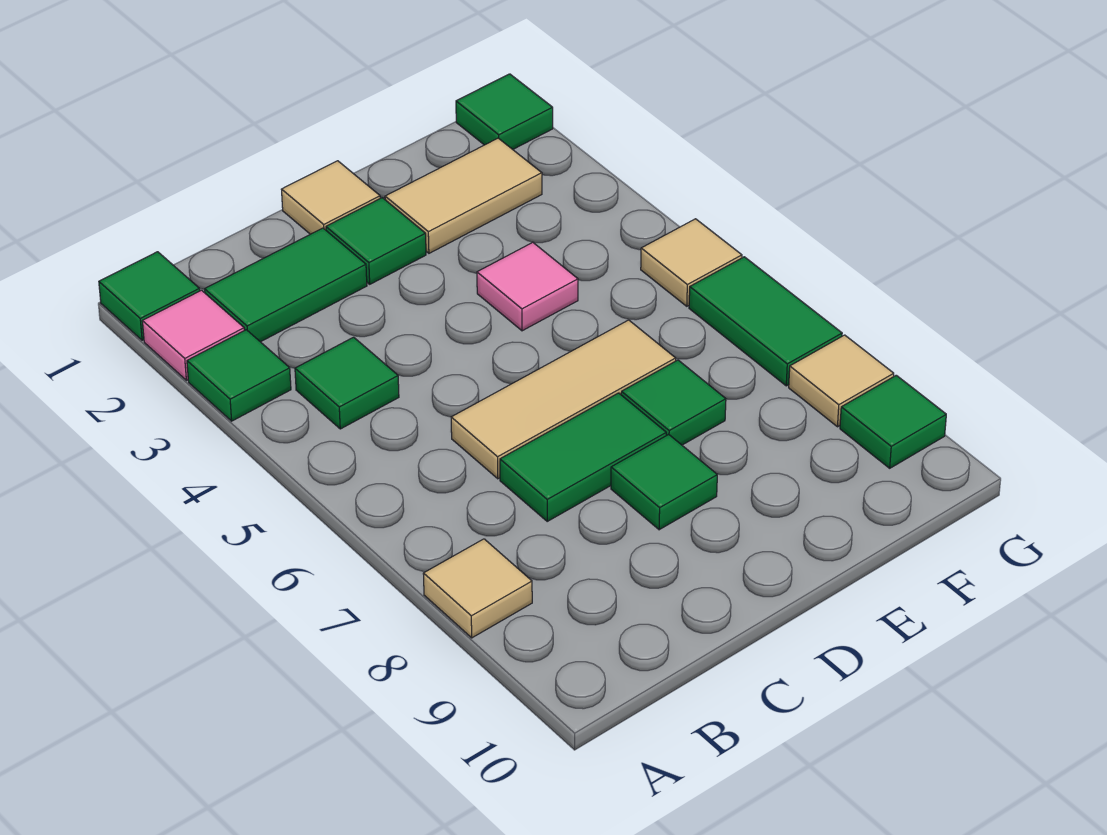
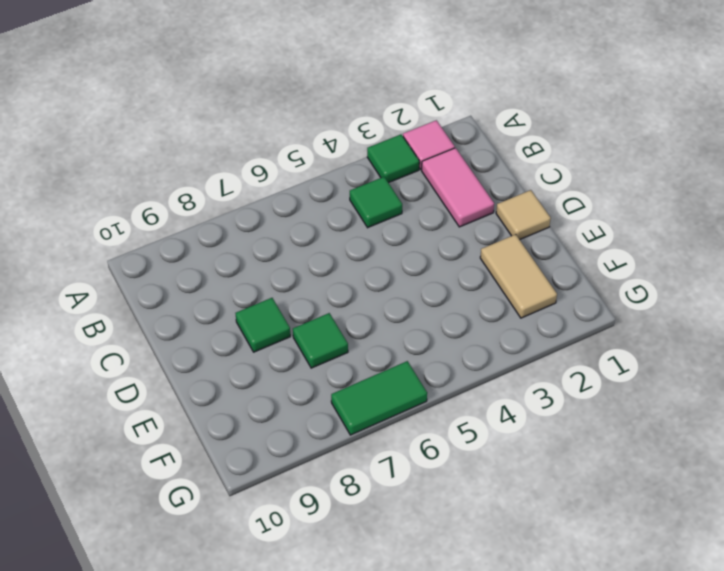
pink tile B2:C2 level 1 -> green tile B2:C2 level 1
none -> green tile A1 level 1
none -> tan tile A8 level 1
none -> tan tile C6:E6 level 1

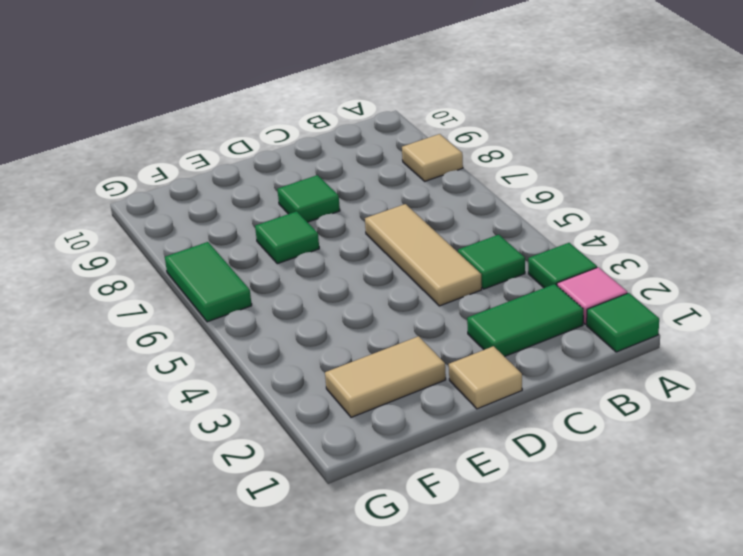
tan tile C4:C6 level 1 -> tan tile C6:E6 level 1
none -> green tile C7:D7 level 1
none -> green tile D2 level 1
none -> pink tile E4 level 1

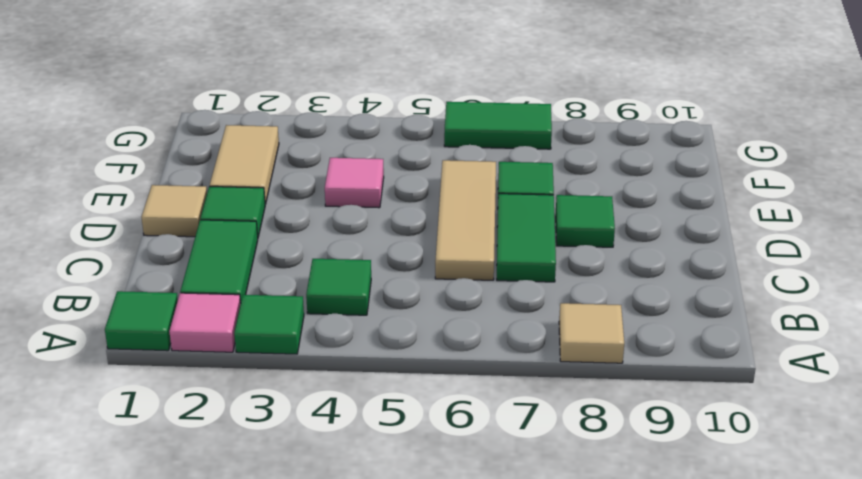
none -> green tile G1 level 1
none -> tan tile G5 level 1
none -> tan tile G8 level 1

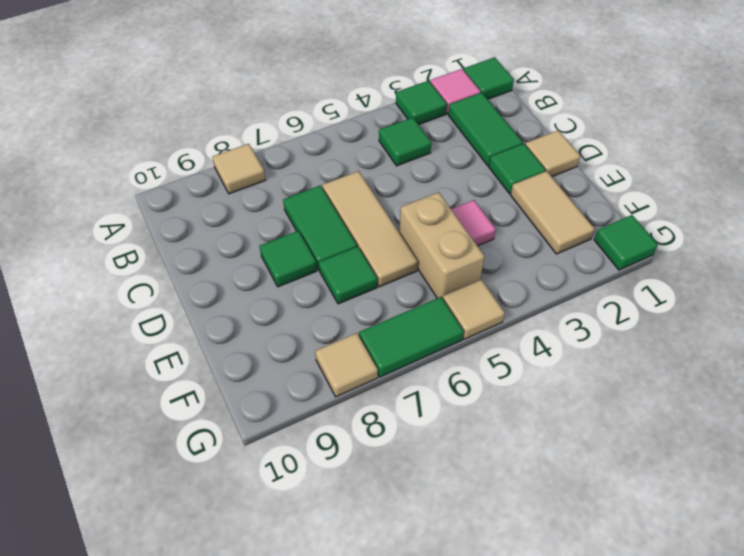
tan brick E5:F5 level 1 -> none
none -> green tile G9 level 1

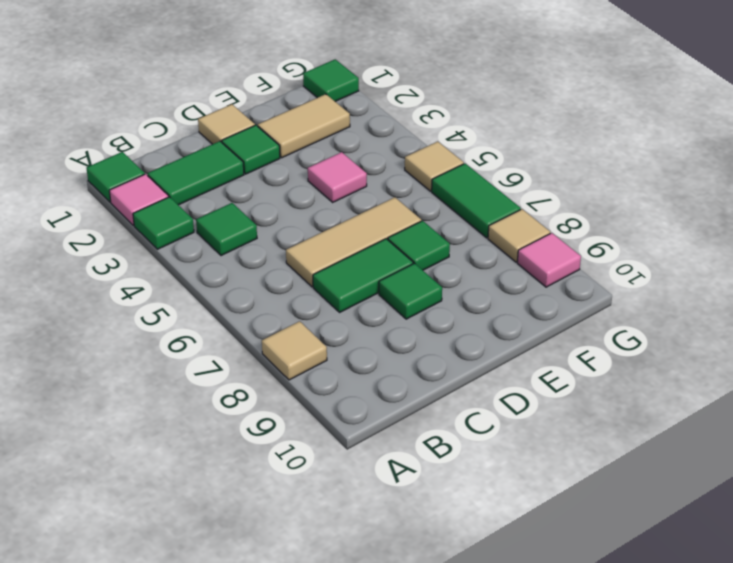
pink tile G9 level 1 -> green tile G9 level 1

